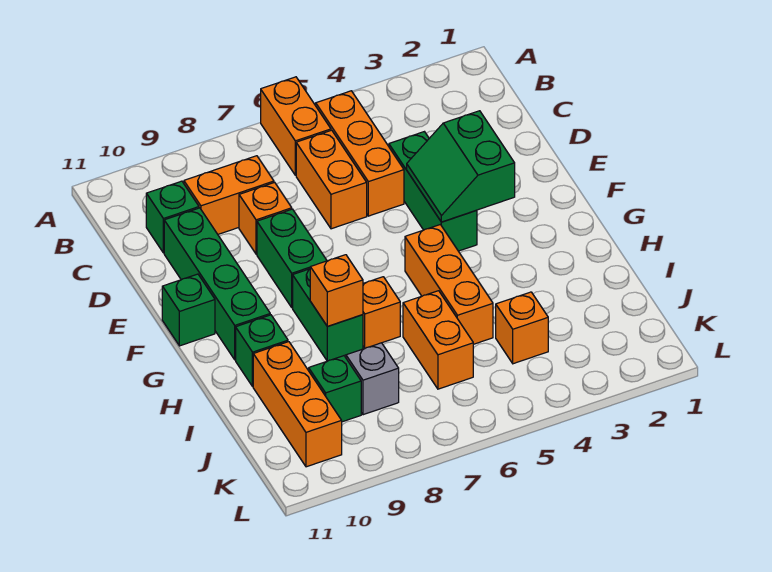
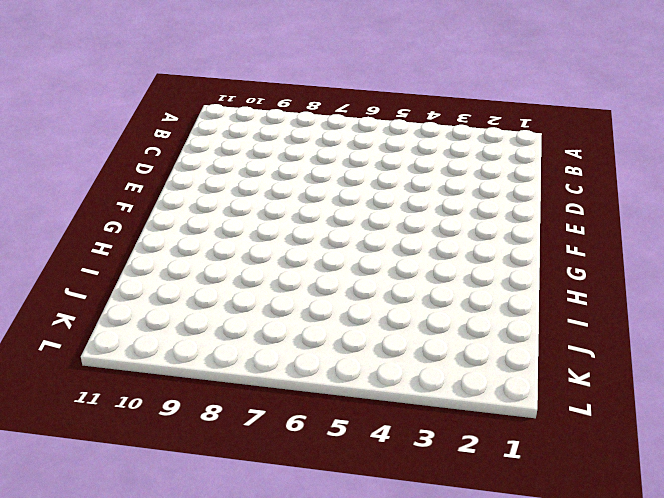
none -> orange brick A6:B6 level 1
none -> orange brick B5:D5 level 1
none -> orange brick C6:D6 level 1

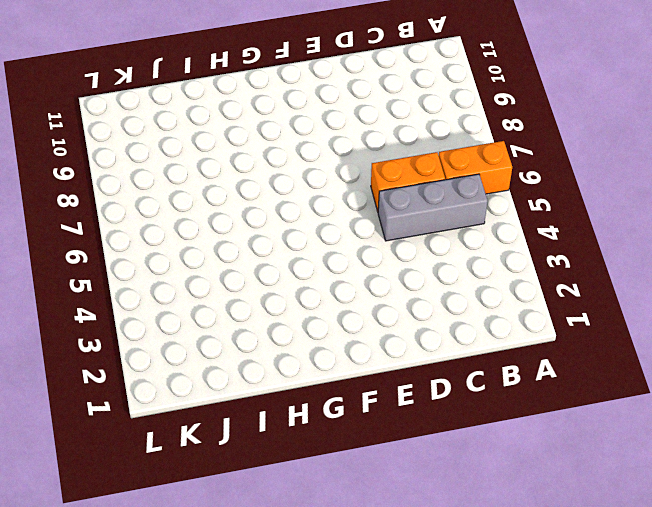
grey brick B5:D5 level 1 -> orange brick B5:D5 level 1
none -> orange brick C8:C9 level 1
none -> green brick C10 level 1
none -> green brick D4:F4 level 1

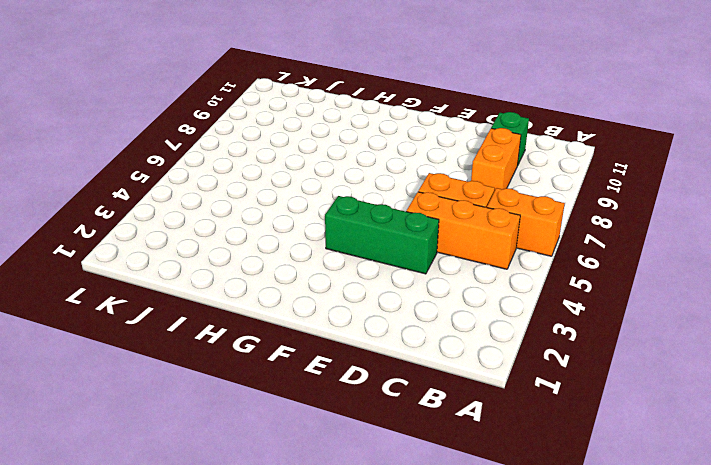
none -> orange brick D8 level 1
none -> green brick D10:G10 level 1
none -> green brick E8:F8 level 1

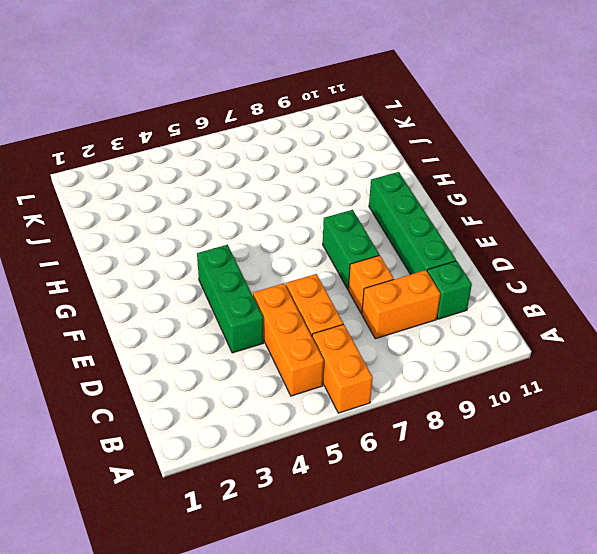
none -> green brick F11 level 1
none -> orange brick G5:I5 level 1
none -> green brick G8:H8 level 1

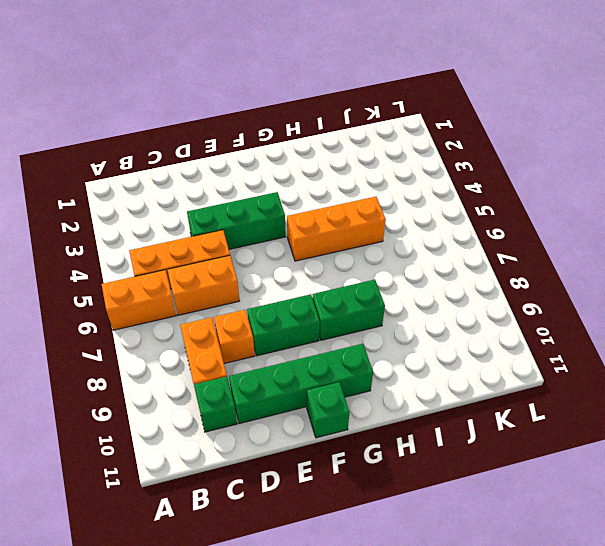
none -> orange brick H7 level 1
none -> green brick H10 level 1
none -> orange brick I6:J6 level 1

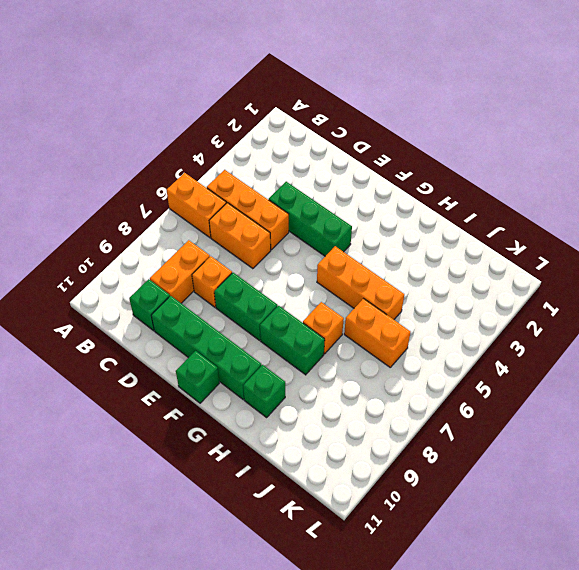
none -> orange brick I10:K10 level 1
none -> orange brick J4 level 1
none -> grey brick J8 level 1

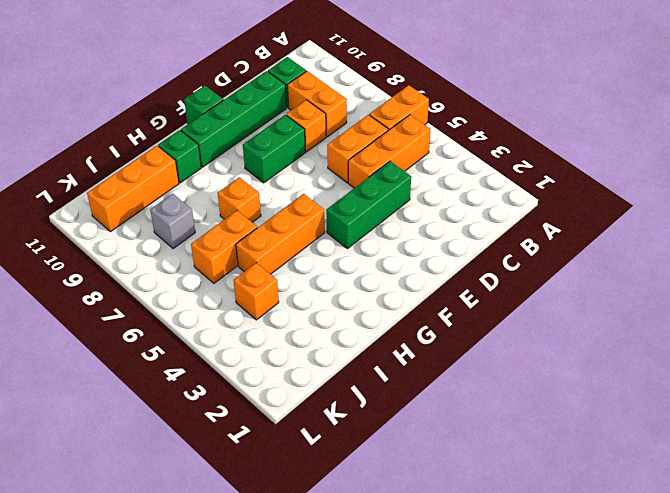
none -> green brick G8:H8 level 1
none -> green brick J9 level 1
none -> green slope E3:F4 level 2 top 3

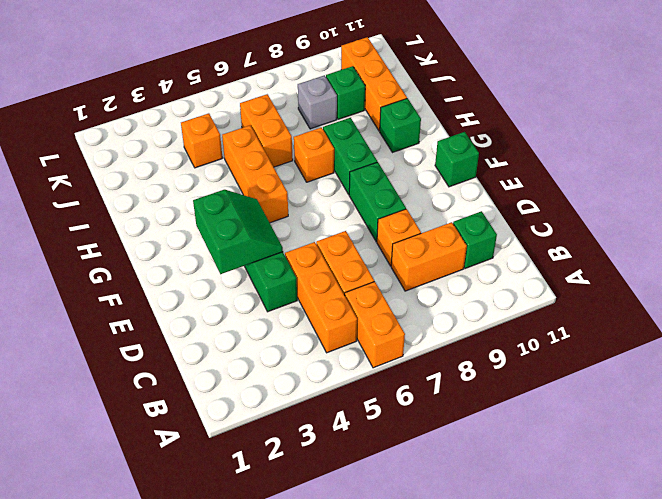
none -> green brick D10:G10 level 1
none -> orange brick H8 level 2

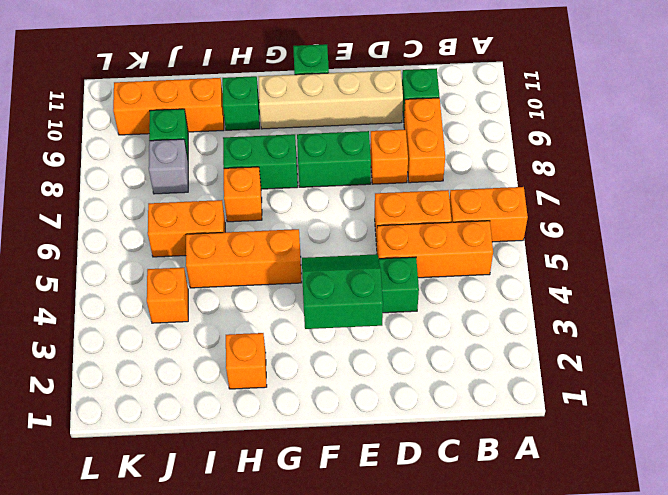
tan brick D10:G10 level 1 -> green brick D10:G10 level 1
orange brick H2 level 1 -> orange brick H8 level 2

